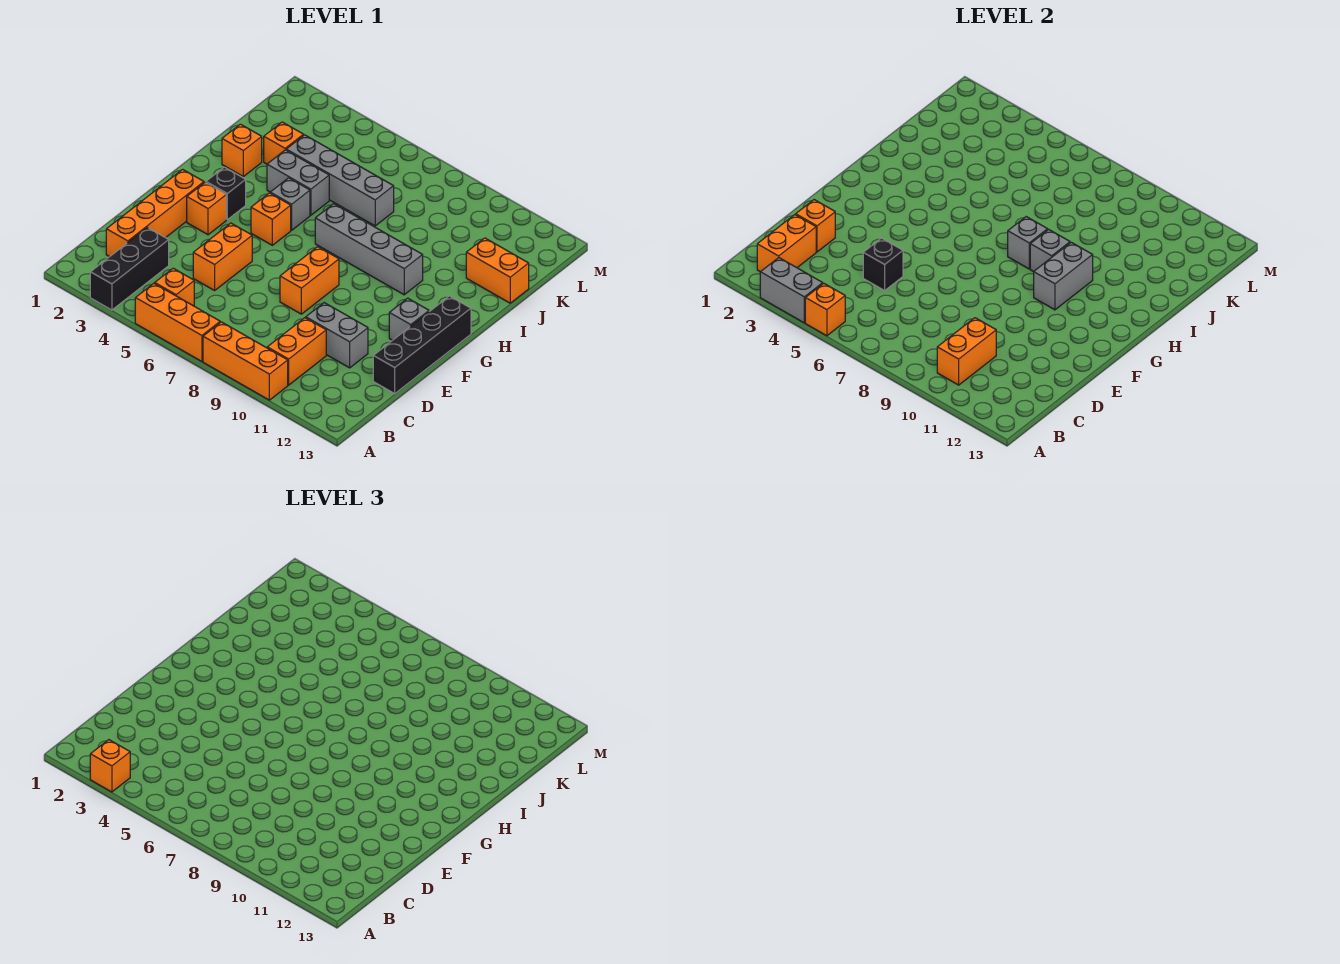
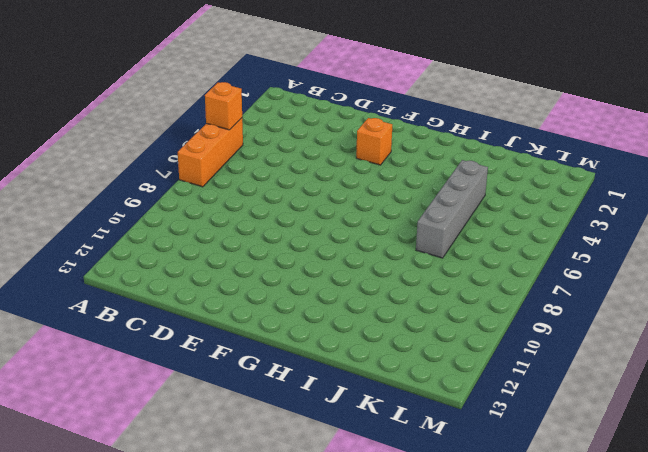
none -> black brick A3:C3 level 1
none -> orange brick A8:A10 level 1
none -> orange brick B5 level 1
none -> orange brick B10:C10 level 1

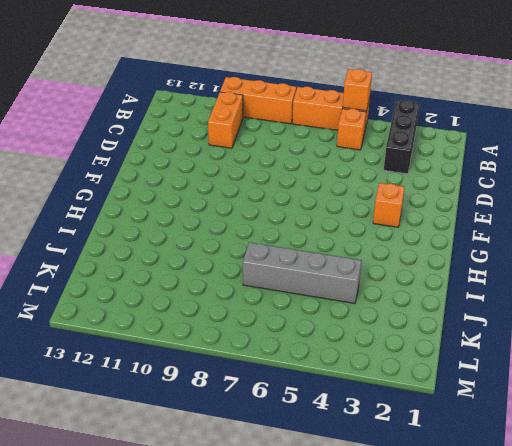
none -> orange brick C2:F2 level 1
none -> orange brick D5:E5 level 1
none -> grey brick D10:D11 level 1
none -> black brick D13:G13 level 1

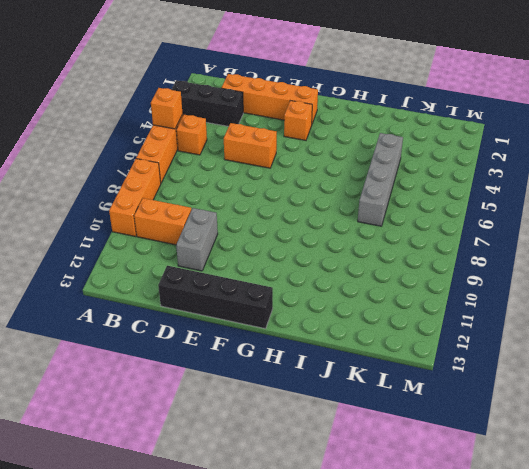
none -> orange brick E8:F8 level 1
none -> grey brick F12 level 1
none -> black brick G3 level 1
none -> orange brick G5 level 1

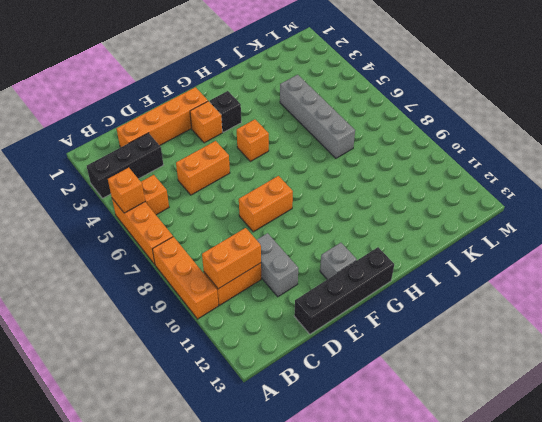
none -> grey brick H5 level 1
none -> grey brick H7:H10 level 1
none -> orange brick I2 level 1
none -> grey brick I4:I5 level 1

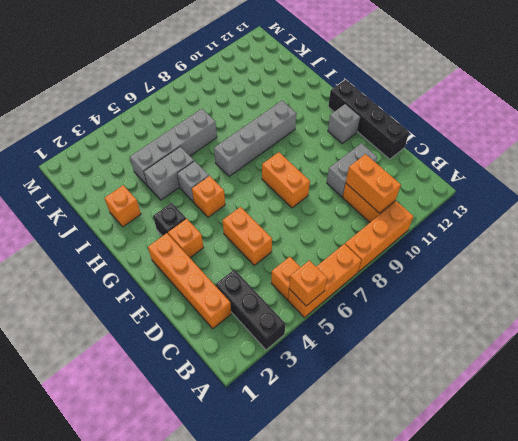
none -> orange brick J3 level 1
none -> orange brick J12:J13 level 1
none -> grey brick A3:A4 level 2
none -> orange brick B2:C2 level 2

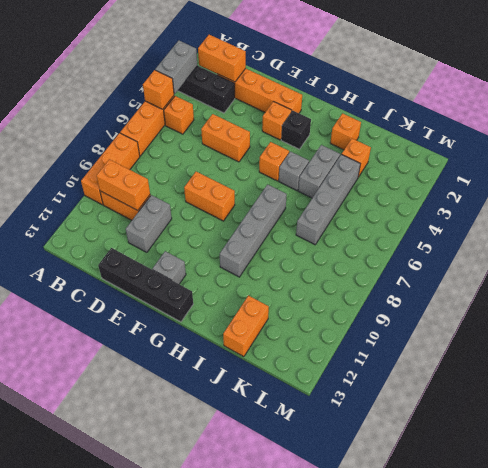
none -> orange brick D2 level 2
none -> black brick D5 level 2
none -> grey brick G10:H10 level 2
none -> grey brick H8 level 2

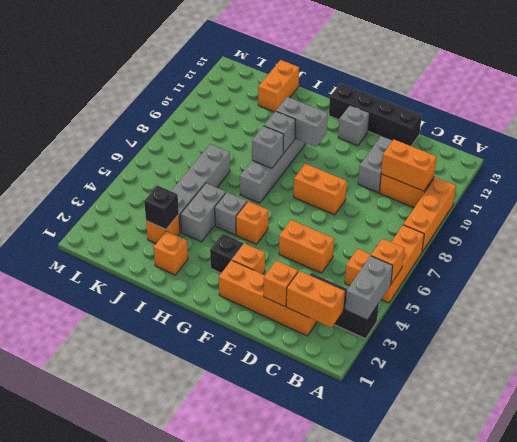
black brick J3 level 2 -> black brick D5 level 2
none -> orange brick A3 level 3

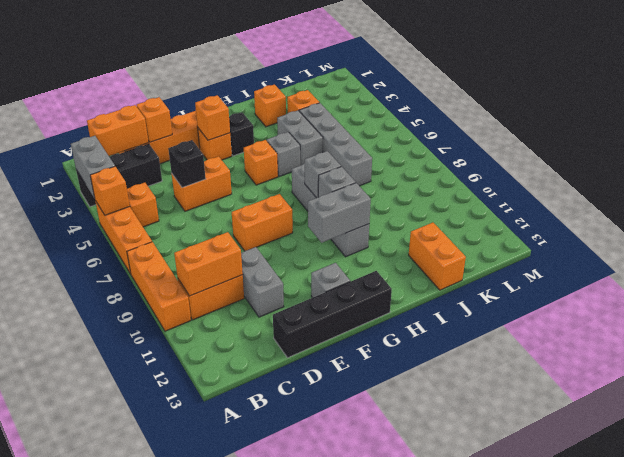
orange brick F3 level 2 -> orange brick A3 level 3

